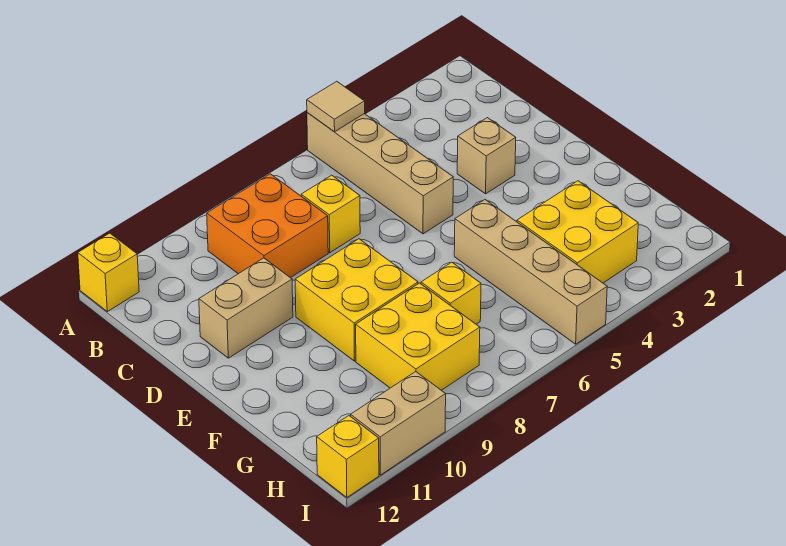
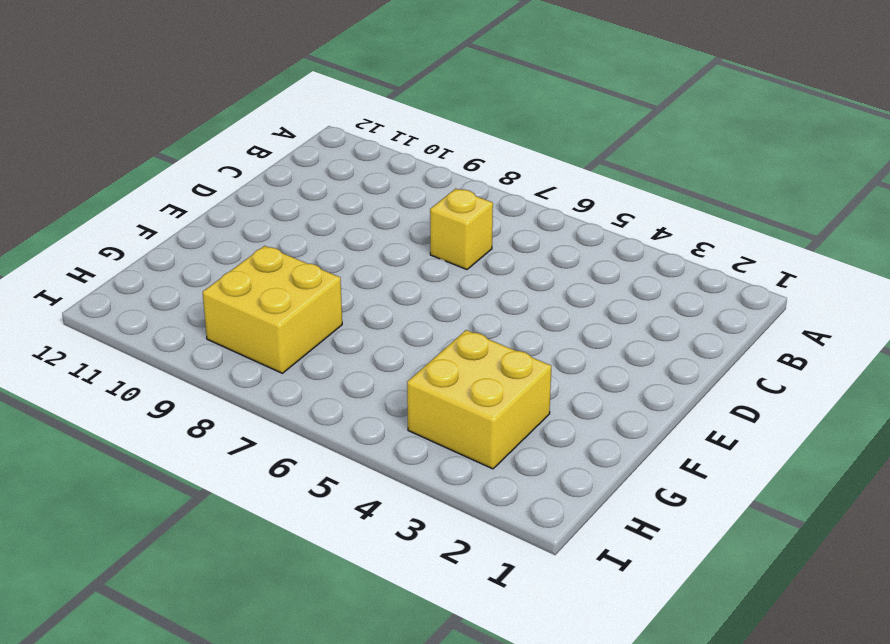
none -> tan brick A5:D5 level 1
none -> yellow brick A12 level 1
none -> orange brick B8:C9 level 1

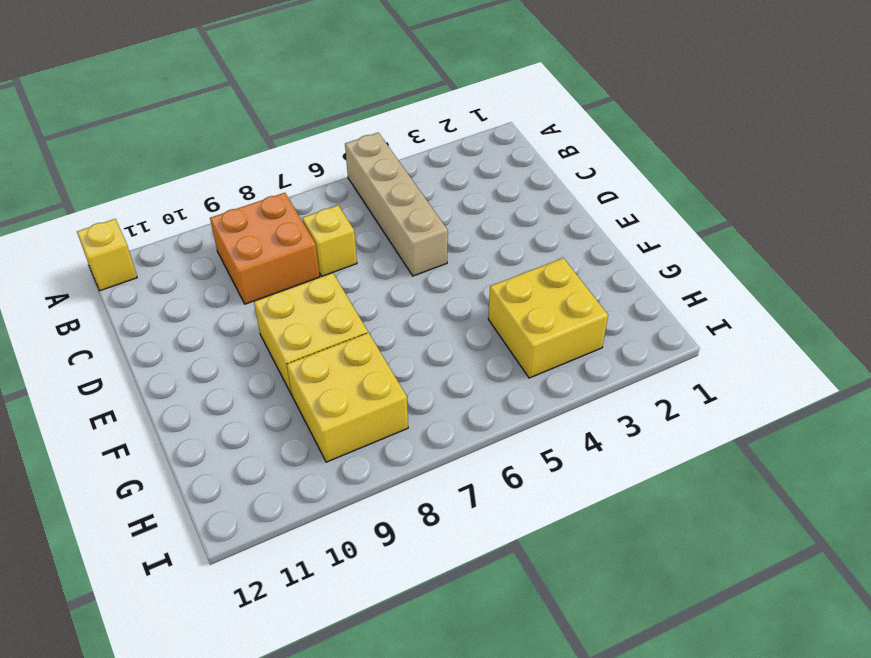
none -> tan brick D3 level 1
none -> tan brick D10:D11 level 1
none -> tan brick F5:I5 level 1

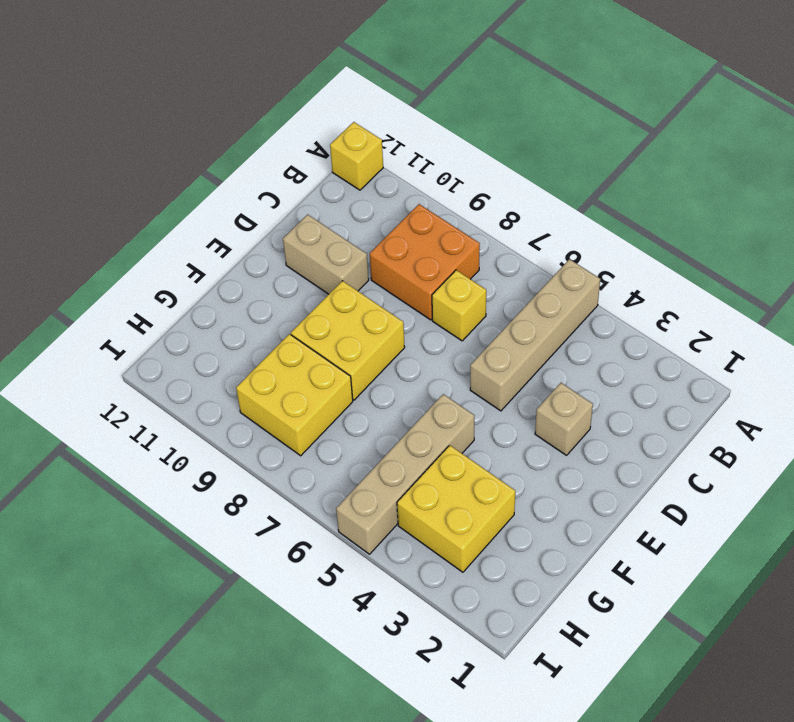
none -> yellow brick G7 level 1
none -> tan brick I10:I11 level 1
none -> yellow brick I12 level 1

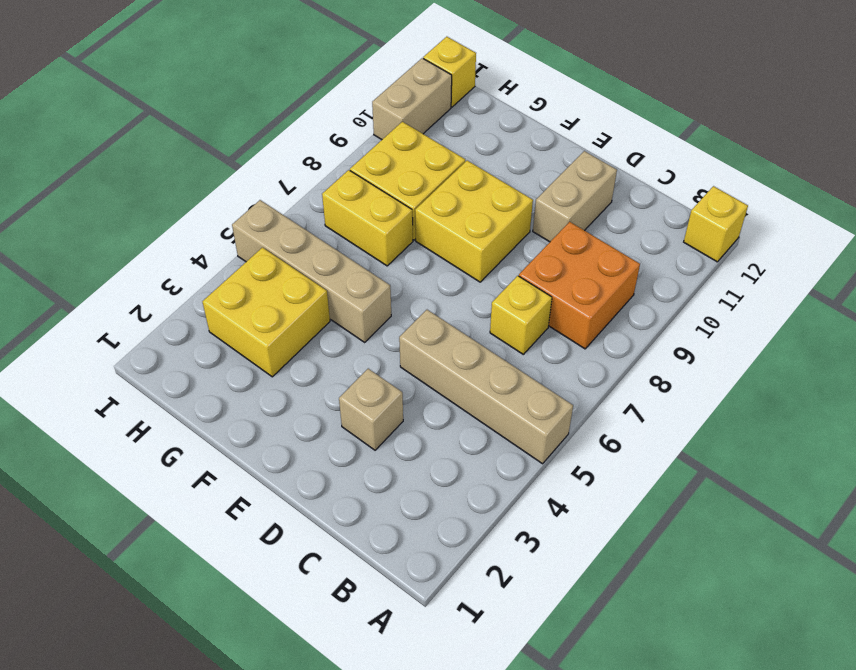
yellow brick G7:H7 level 1 -> yellow brick G7 level 1
none -> tan tile A5 level 2

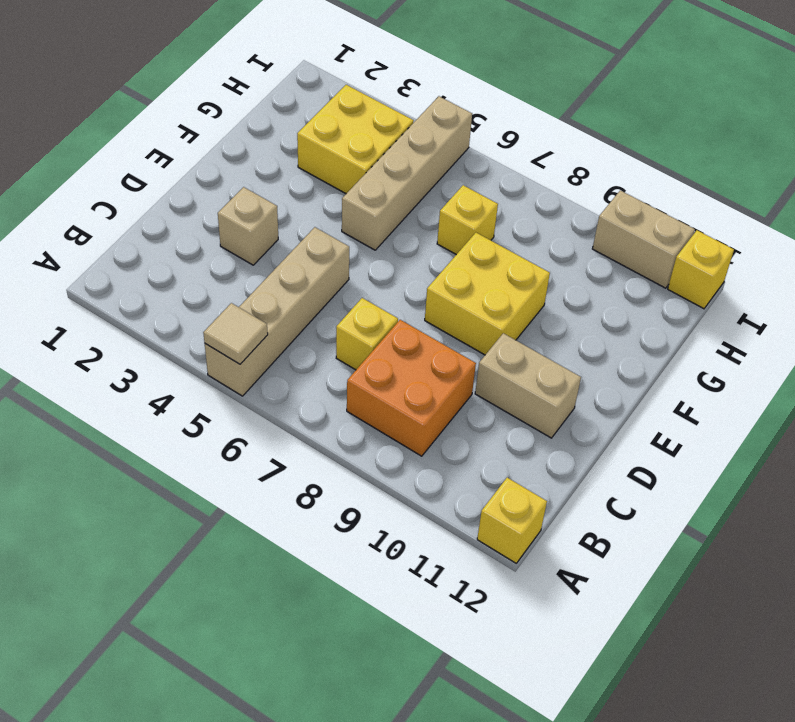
none -> yellow brick G8:H9 level 1

